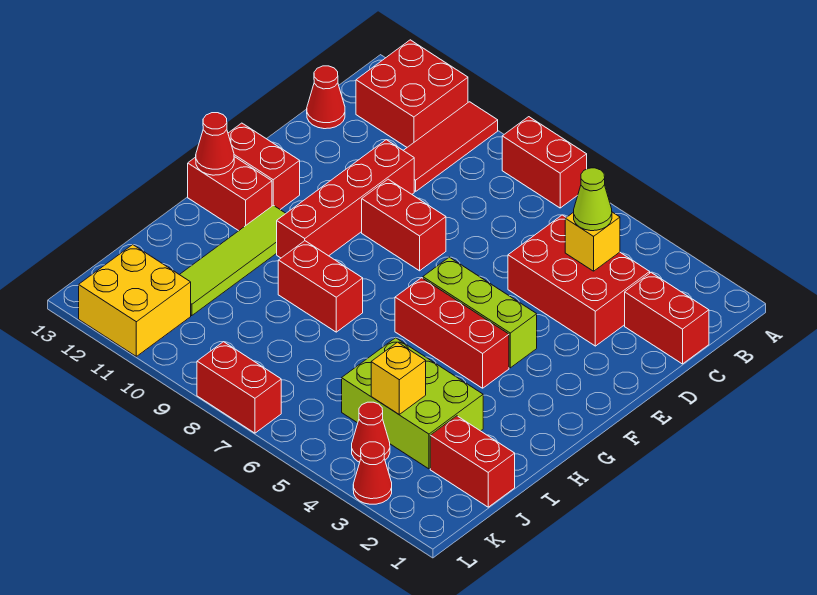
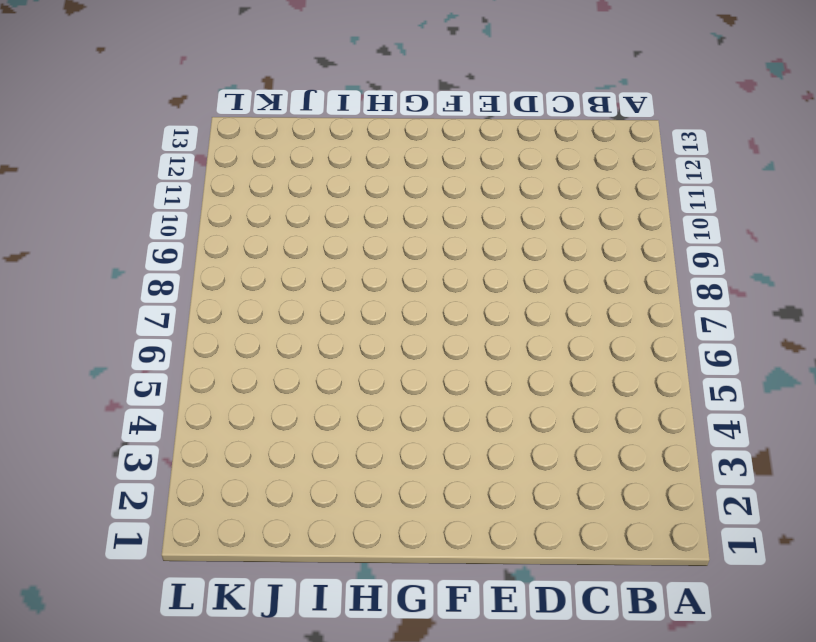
none -> red brick A7:A8 level 1
none -> red tile A10:C10 level 1
none -> red brick A11:B12 level 1

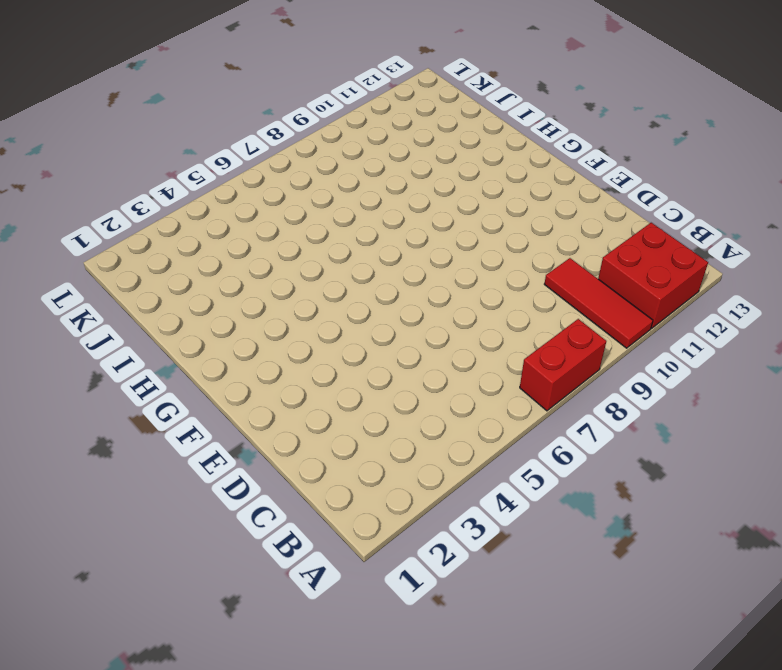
none -> red brick C1:C2 level 1
none -> red brick C3:D5 level 1
none -> red cone C13 level 1

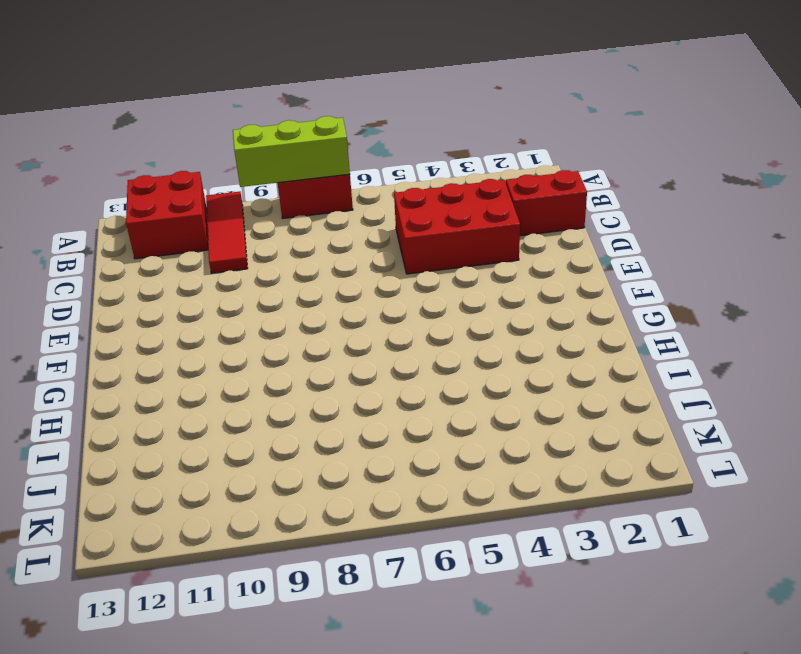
lime brick A7:A9 level 2 -> lime brick F4:F6 level 1
none -> red cone C13 level 1
none -> red brick D10:G10 level 1
none -> red brick E8:E9 level 1

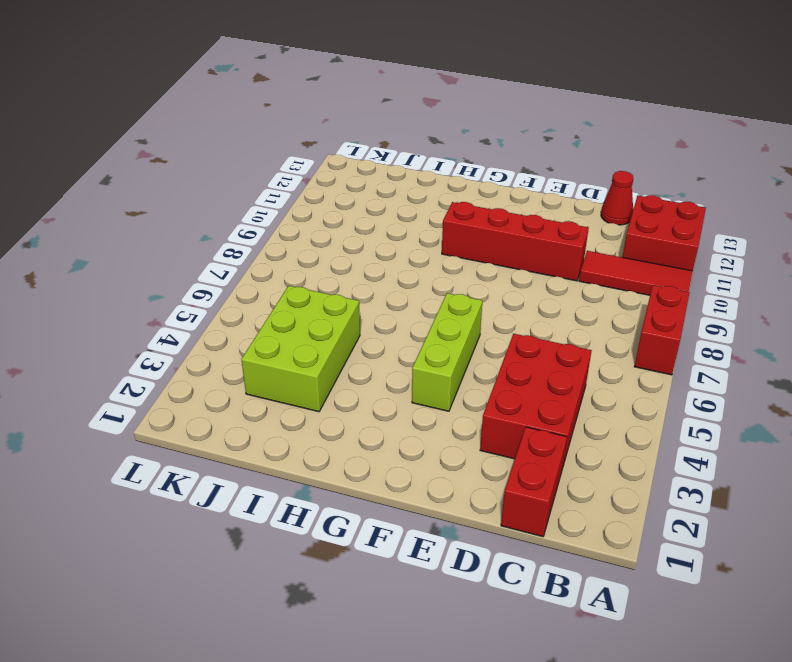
none -> red brick E8:E9 level 1
none -> red brick F12:F13 level 1
none -> red brick G4:G6 level 1

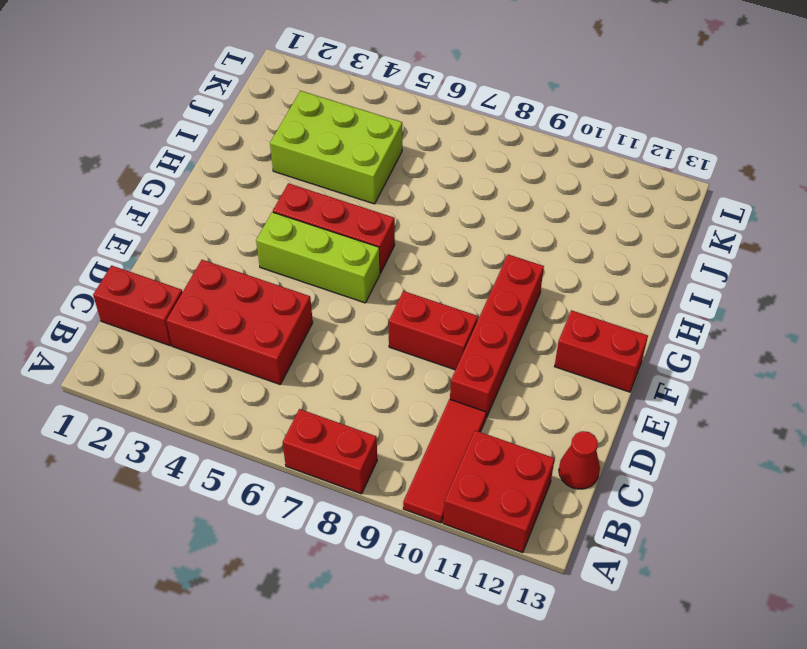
none -> lime tile G11:J11 level 1
none -> red brick G12:G13 level 1
none -> red brick H8:H9 level 1

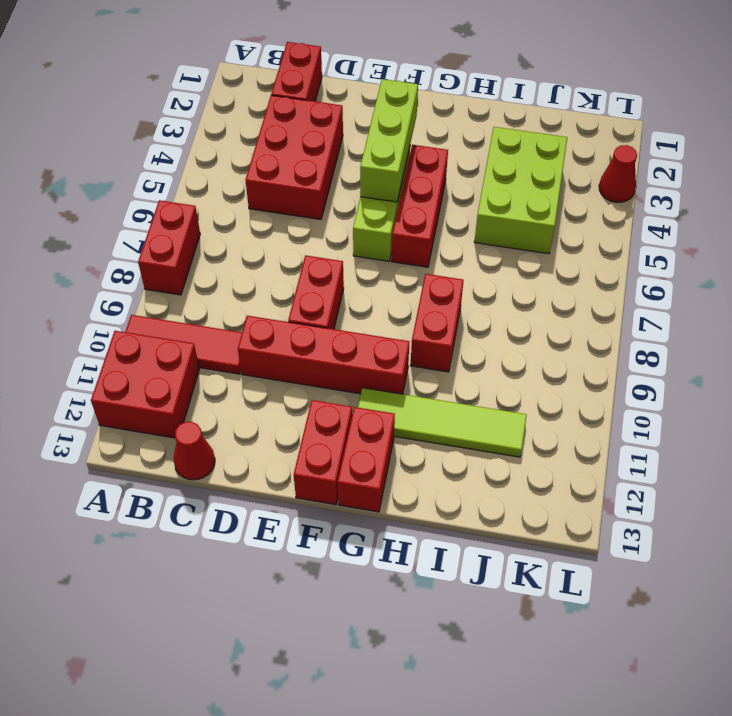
lime brick F3:F5 level 2 -> none
none -> red brick J1:J2 level 1
none -> red cone K4 level 1
none -> yellow brick K11:L12 level 1

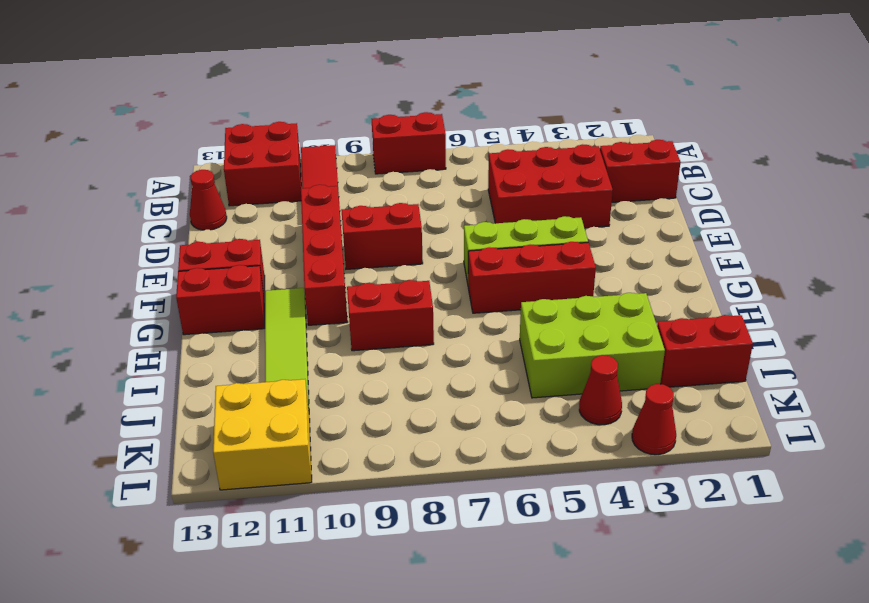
none -> red brick L7:L8 level 1
none -> yellow brick C4 level 2
none -> red cone G13 level 2

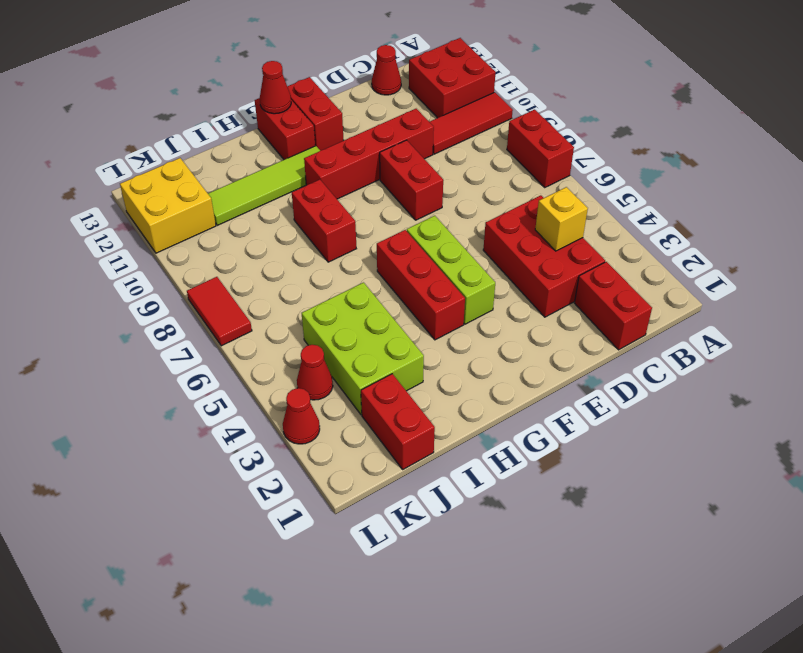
red tile L7:L8 level 1 -> red brick L7:L8 level 1
none -> yellow brick J4 level 2
none -> lime cone C4 level 3

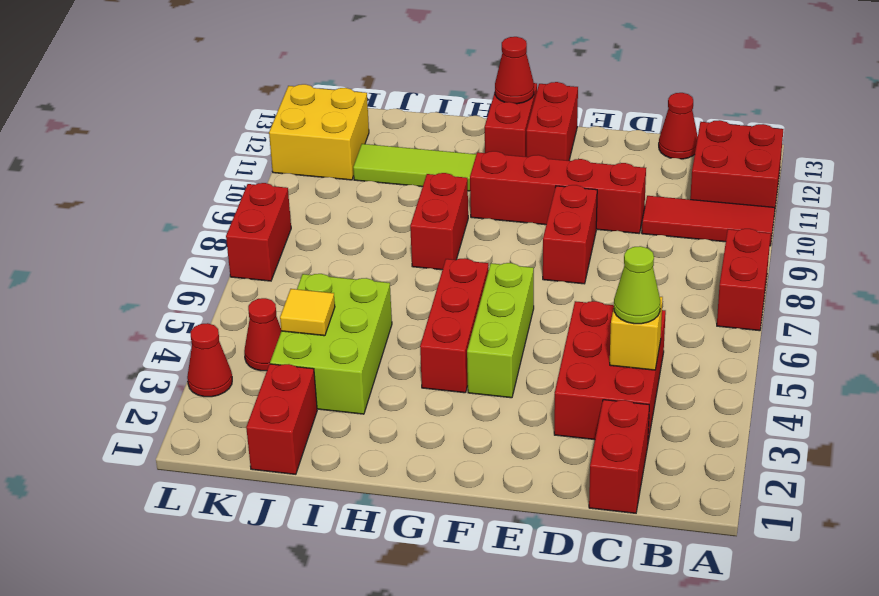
yellow tile J4 level 2 -> yellow brick J4 level 2

